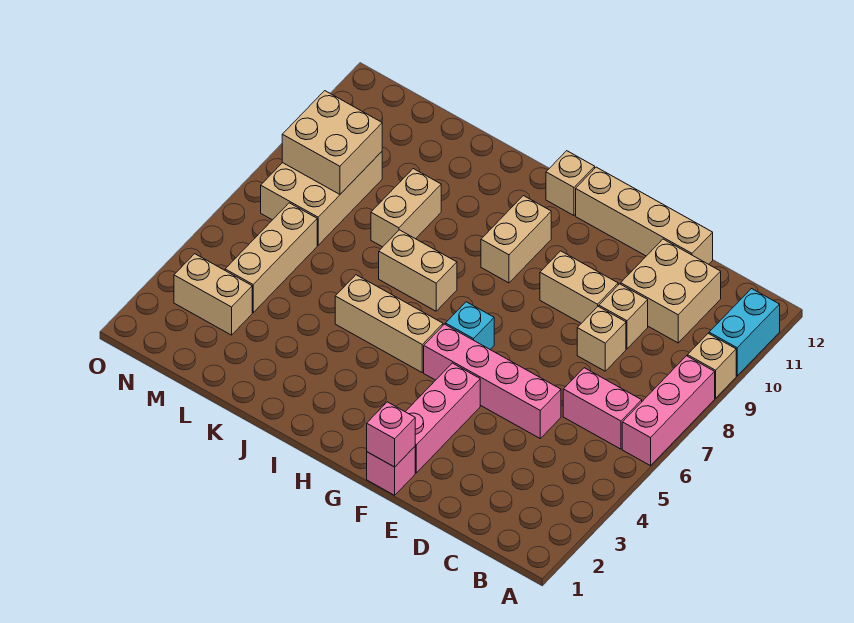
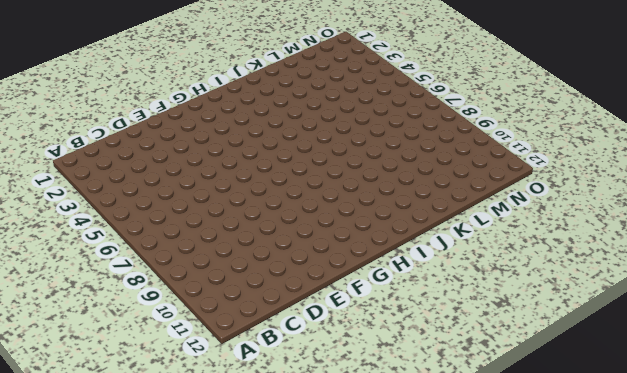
none -> pink brick A6:A8 level 1
none -> tan brick A9 level 1
none -> cyan brick A10:A11 level 1

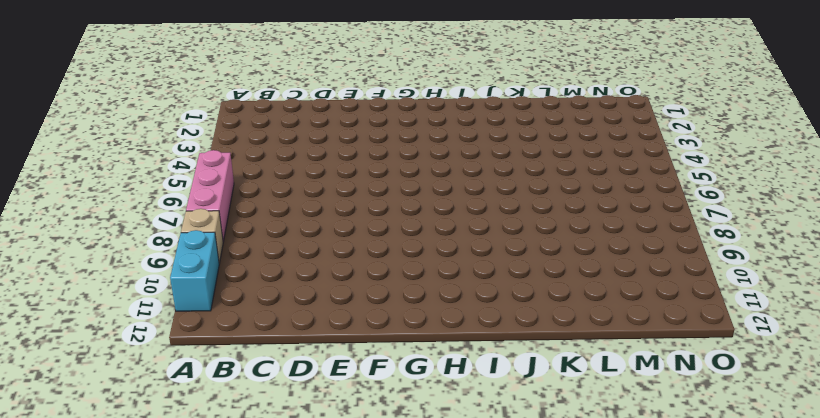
none -> pink brick B6:C6 level 1
none -> tan brick C10:D11 level 1
none -> pink brick D5:G5 level 1

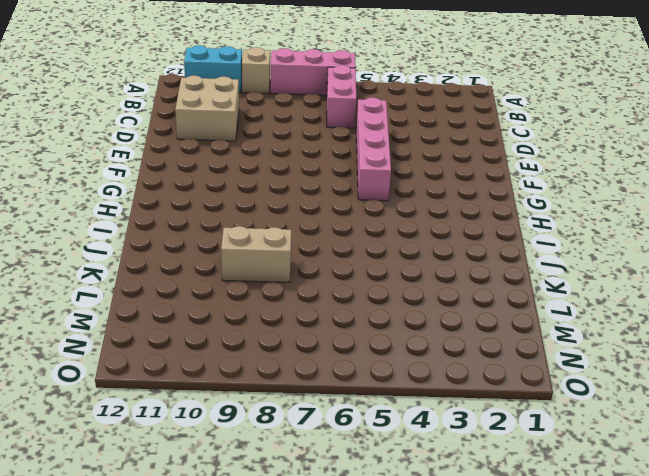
none -> tan brick D8 level 1
none -> tan brick D9 level 1
none -> tan brick D12:G12 level 1

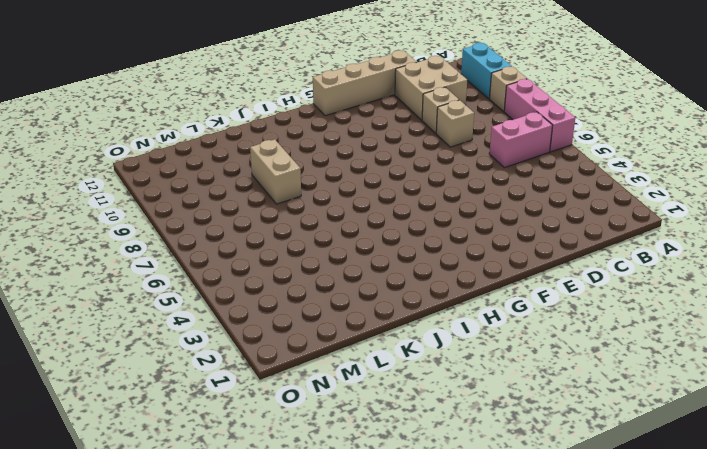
none -> pink brick D5:G5 level 1
none -> tan brick E9:F9 level 1
none -> pink brick F1 level 1

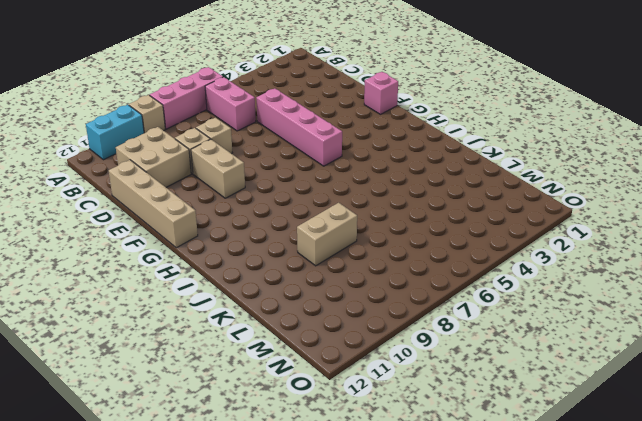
none -> pink brick F2:F4 level 1
none -> cyan brick G6 level 1
none -> tan brick H5:J5 level 1

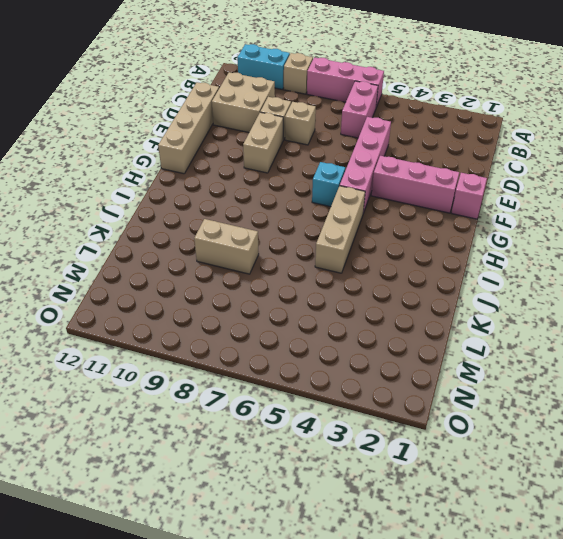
none -> tan brick H9:H10 level 1
none -> tan brick H12 level 1
none -> tan brick I7:J7 level 1

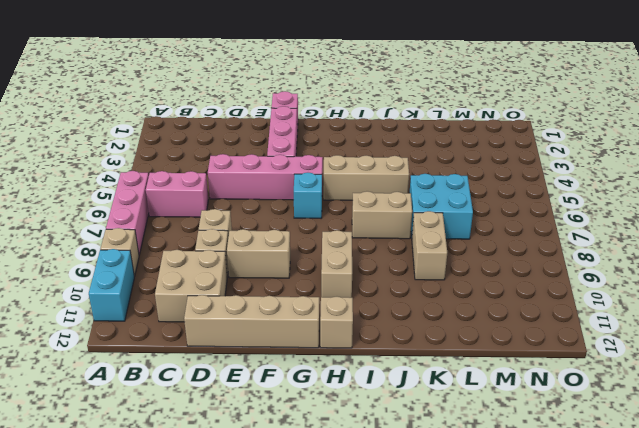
cyan brick K6:L7 level 1 -> none
none -> tan brick M3:N3 level 1
none -> tan brick M4:M6 level 1
none -> tan brick M7:N9 level 1

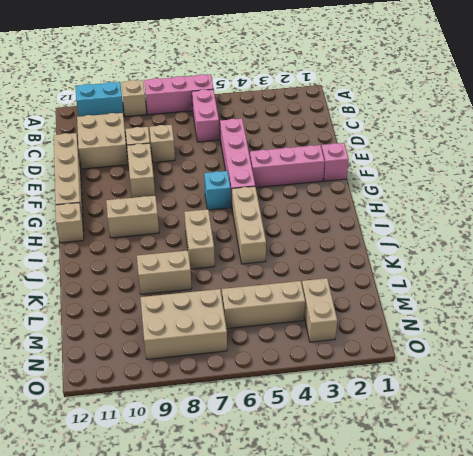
none -> pink brick F1 level 2
none -> tan brick M8:N9 level 2

